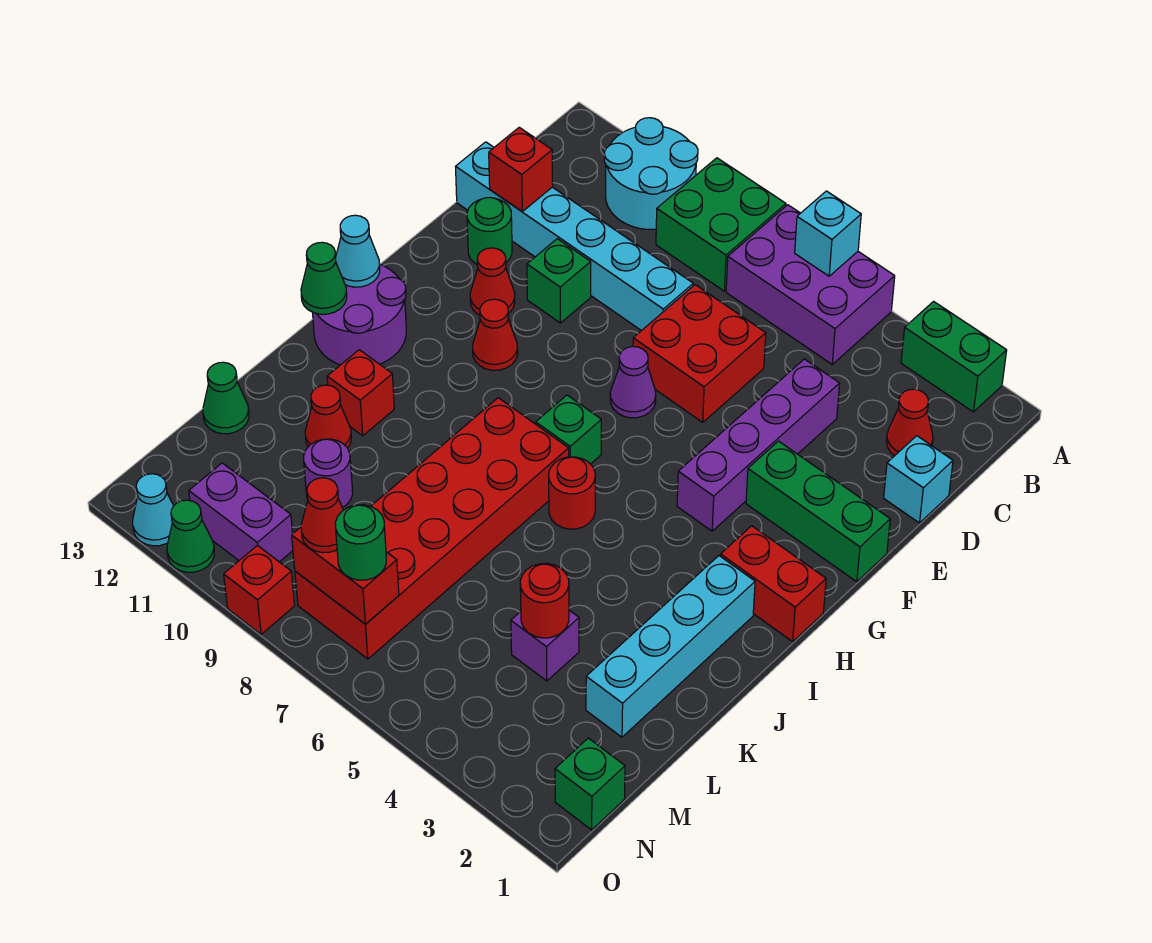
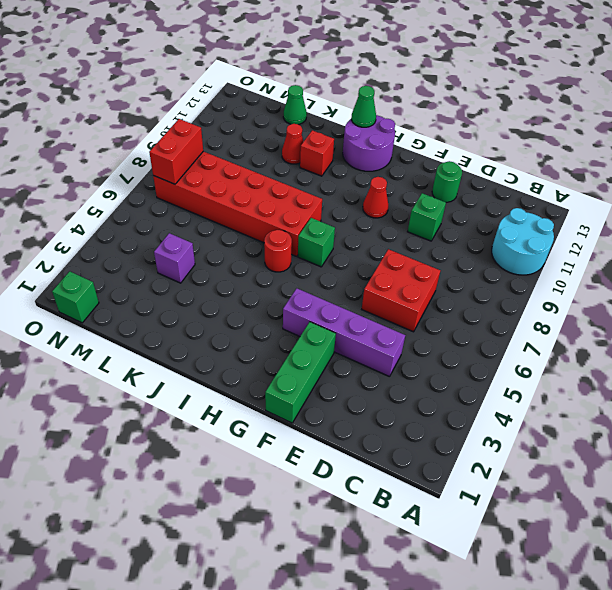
none -> green brick A2:A3 level 1
none -> purple brick A5:B7 level 1
none -> green brick A8:B9 level 1
none -> red cone C2 level 1

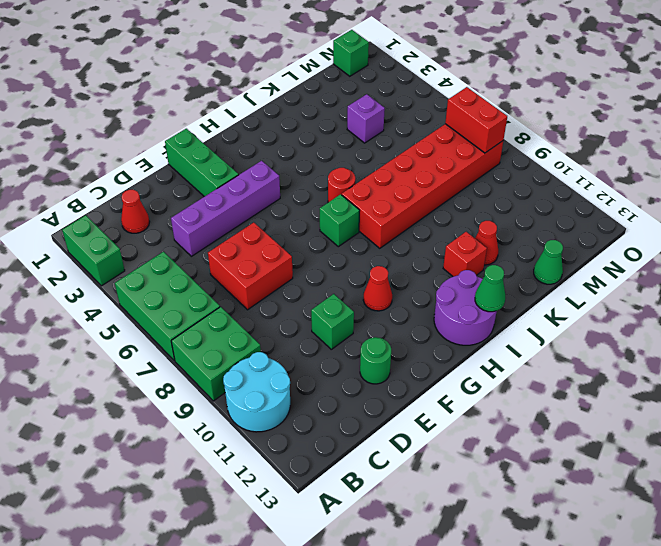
green brick A5:B7 level 1 -> purple brick A5:B7 level 1
none -> cyan brick D1 level 1
none -> cyan brick D8:D13 level 1
none -> purple cone F7 level 1
none -> red cone F11 level 1

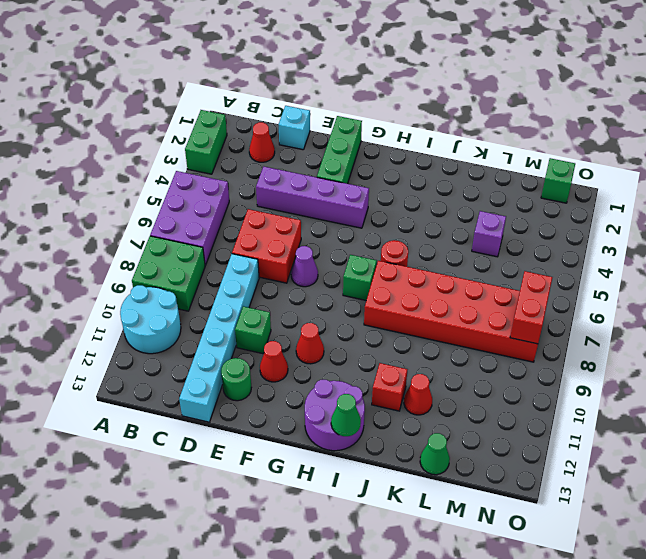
none -> red brick H1:H2 level 1
none -> cyan brick I2:L2 level 1
none -> purple round brick L10 level 1
none -> purple brick N10:N11 level 1

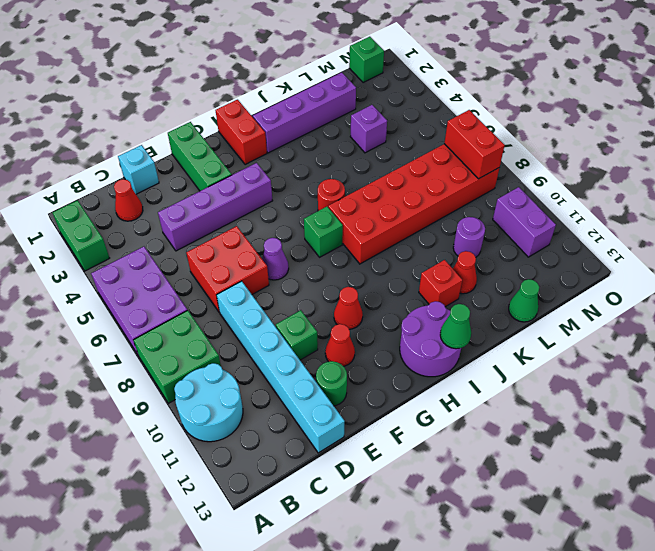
purple brick I2:L2 level 1 -> cyan brick I2:L2 level 1
none -> red brick O9 level 1
none -> green cone O11 level 1
none -> cyan cone O12 level 1
none -> cyan brick A6 level 2

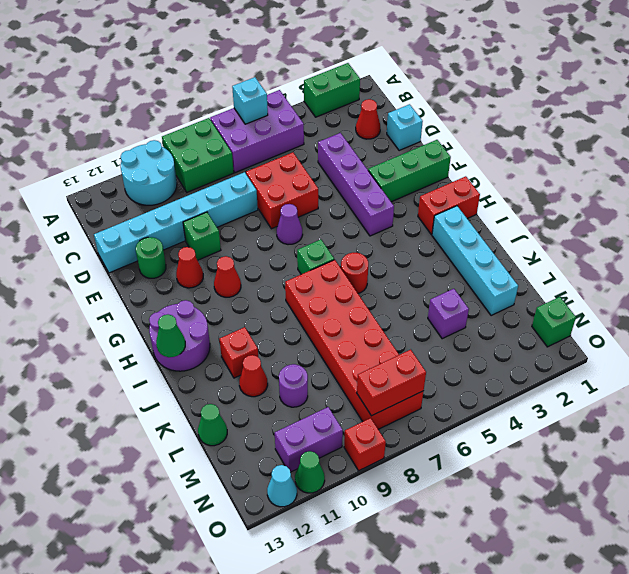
none -> red brick D12 level 2
none -> cyan cone H13 level 2
none -> red round brick L4 level 2
none -> green round brick N7 level 3

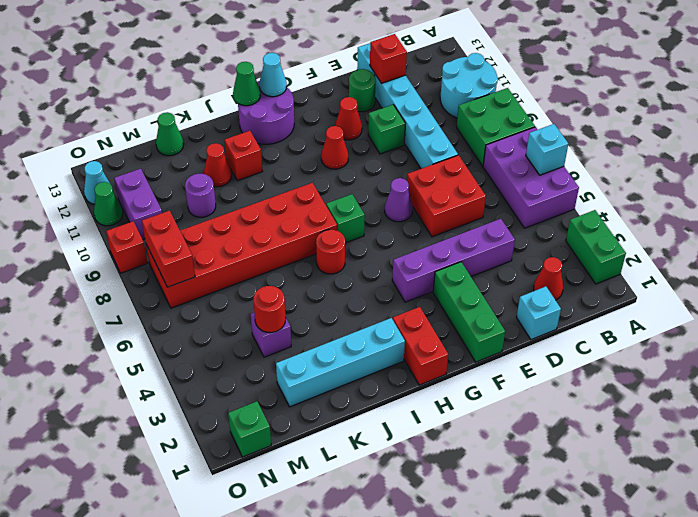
none -> green round brick N7 level 3
none -> red cone N8 level 3

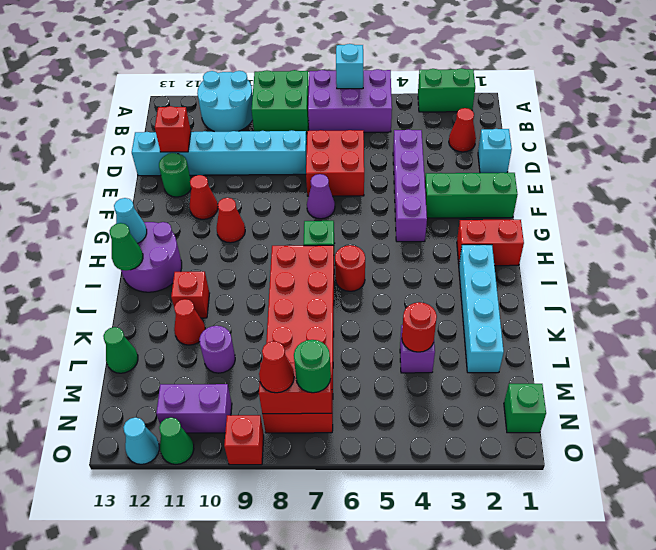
none -> green brick E10 level 1

